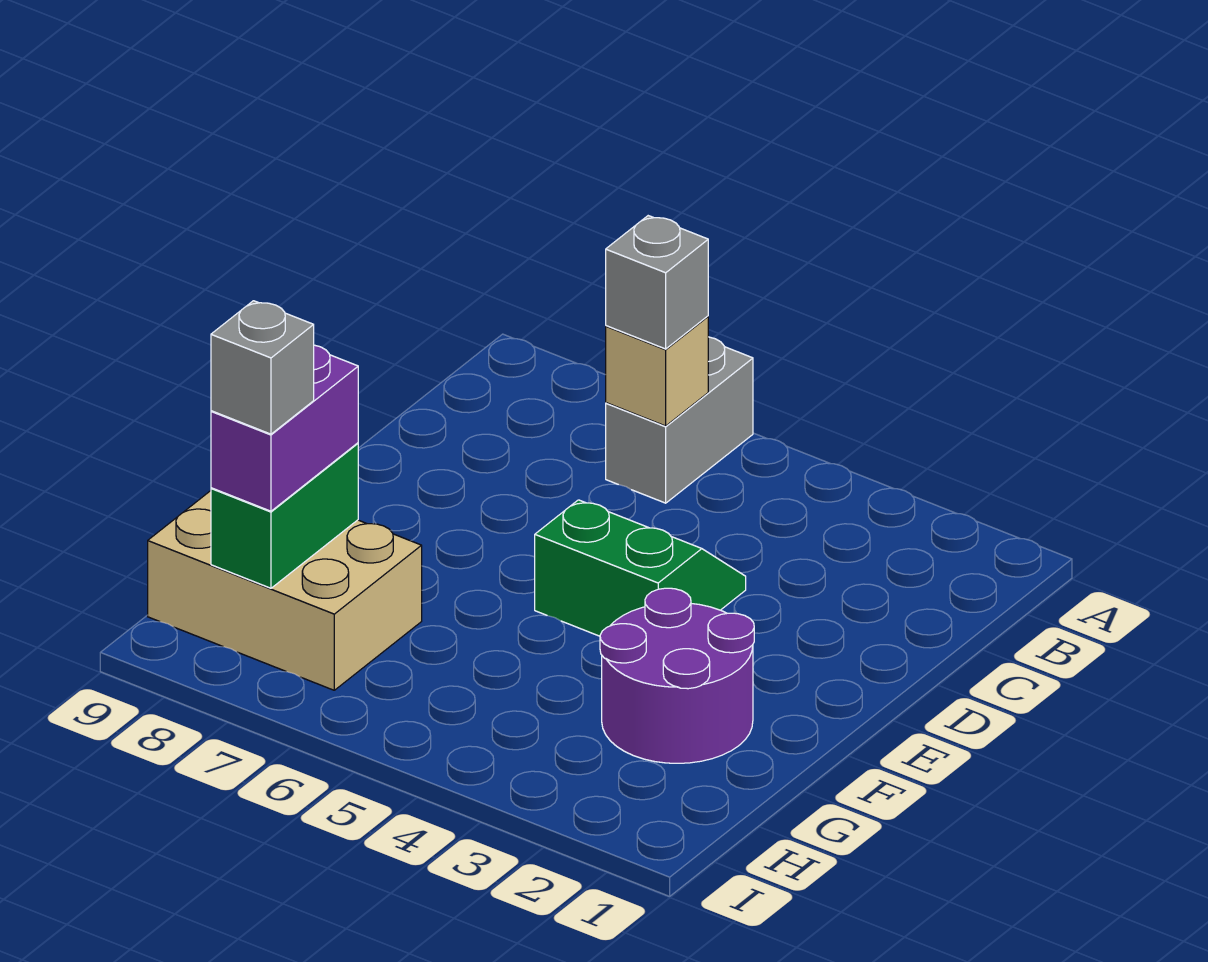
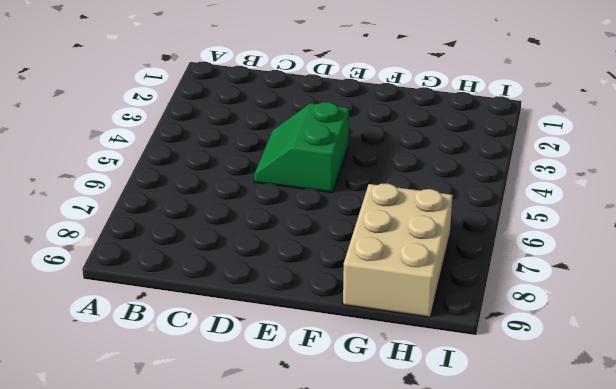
none -> grey brick A6:B6 level 1
none -> purple round brick F2:G3 level 1

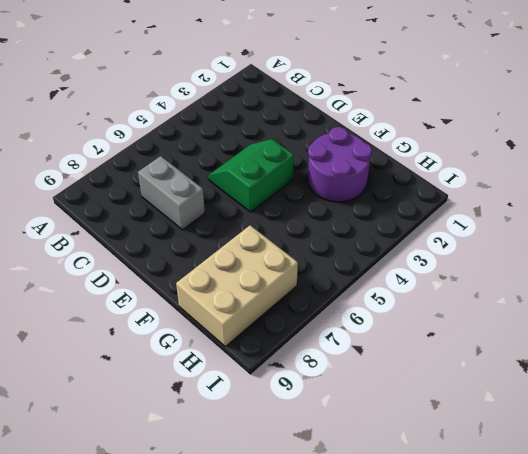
grey brick C7:D7 level 1 -> grey brick A6:B6 level 1
none -> tan brick B6 level 2
none -> green brick G8:H8 level 2

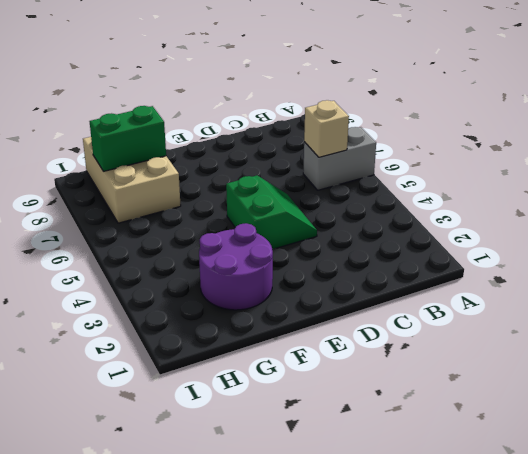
none -> grey brick B6 level 3
none -> purple brick G8:H8 level 3

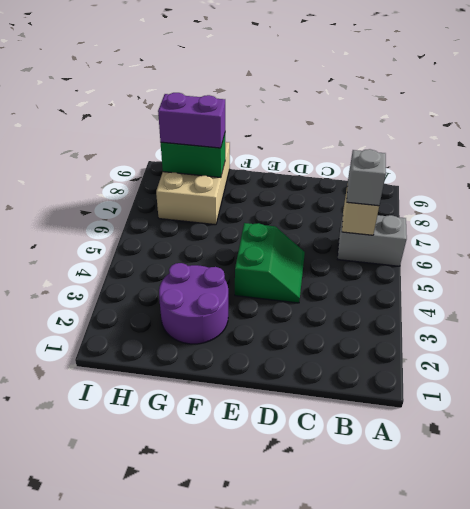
none -> grey brick H8 level 4

